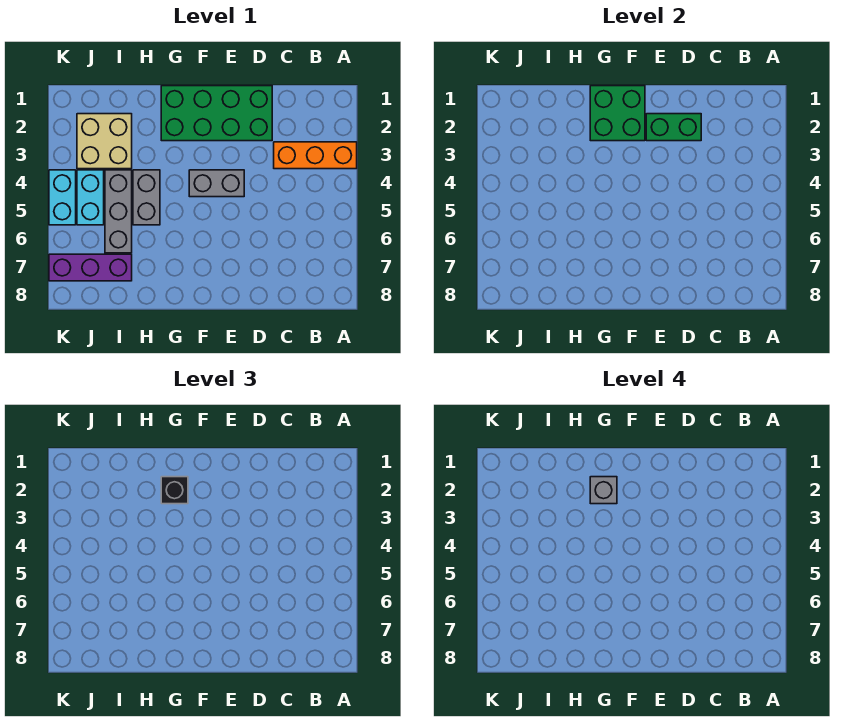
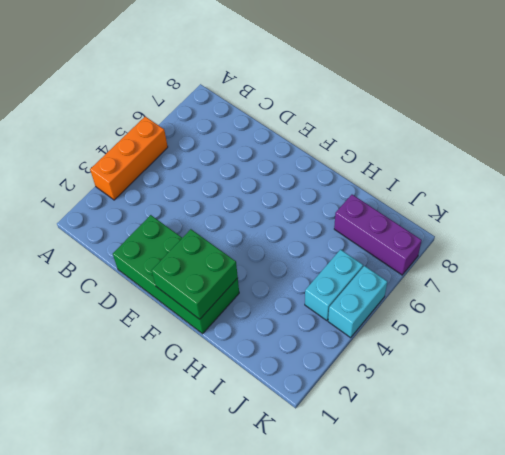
orange brick A3:A5 level 1 -> orange brick A3:C3 level 1
none -> grey brick E4:F4 level 1
none -> grey brick H4:H5 level 1
none -> tan brick I2:J3 level 1

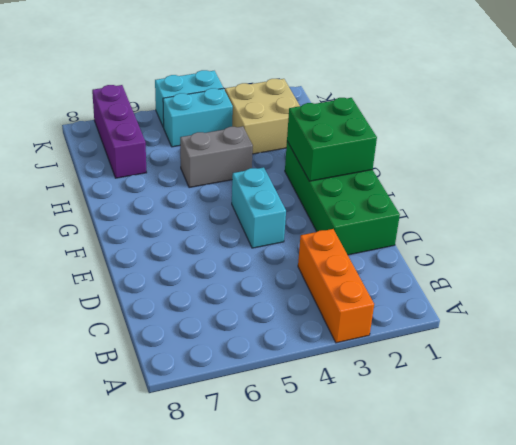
cyan brick E4:F4 level 1 -> grey brick E4:F4 level 1
none -> grey brick I4:I6 level 1
none -> green brick D2:E2 level 2
none -> black brick G2 level 3

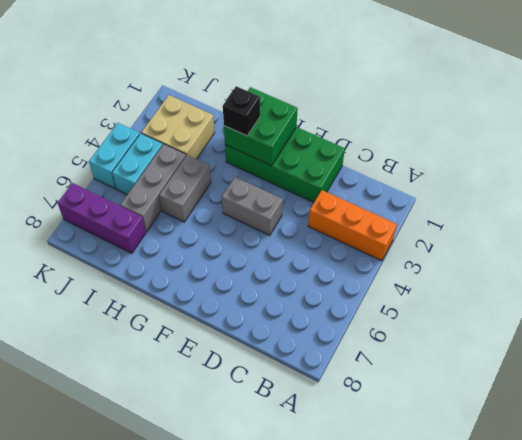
none -> green brick D2:E2 level 2
none -> grey brick G2 level 4

